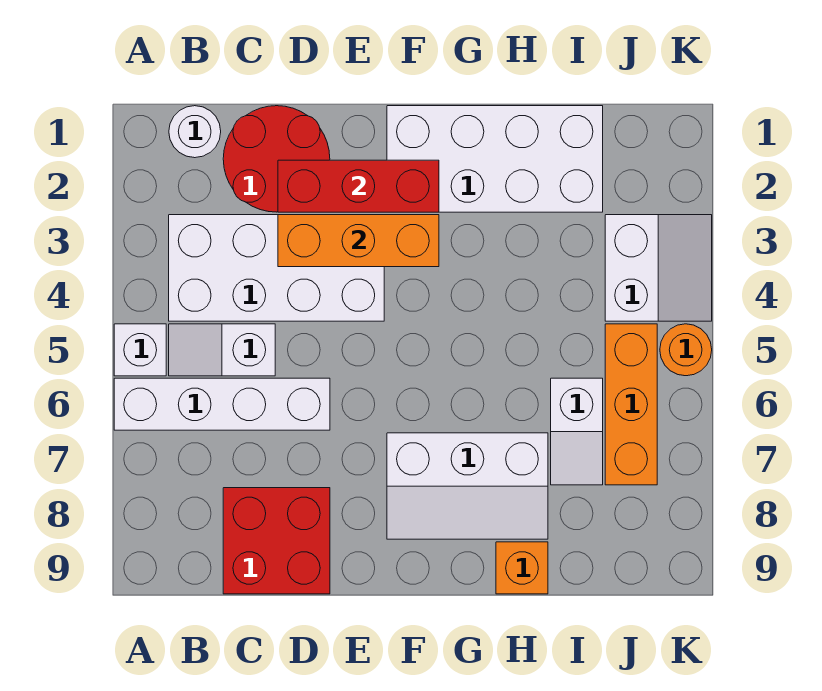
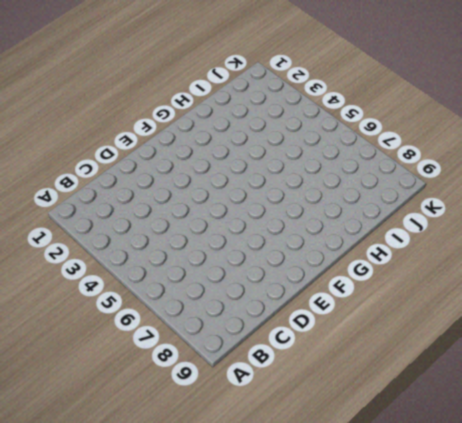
none -> white brick A5 level 1
none -> white brick A6:D6 level 1
none -> white round brick B1 level 1

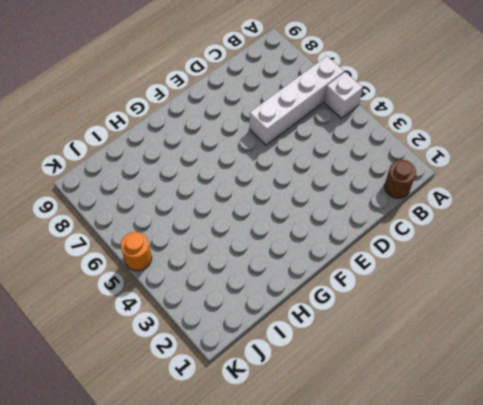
brown round brick B1 level 1 -> white round brick B1 level 1
none -> white brick B3:E4 level 1
none -> white slope B5:C5 level 1 top C
none -> red round brick C1:D2 level 1

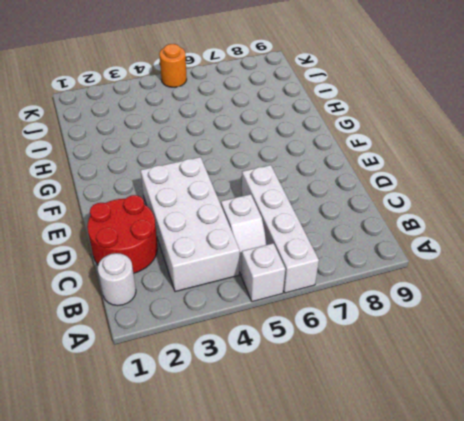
none -> red brick C8:D9 level 1
none -> white brick F1:I2 level 1
none -> white slope F7:H8 level 1 top 7

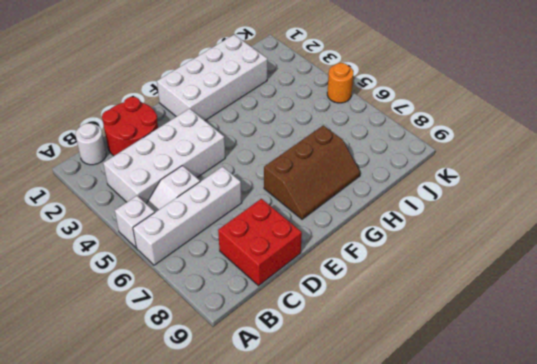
brown slope F7:H8 level 1 top 7 -> white slope F7:H8 level 1 top 7
none -> orange brick H9 level 1
none -> white slope I6:I7 level 1 top 6
none -> white slope J3:K4 level 1 top J

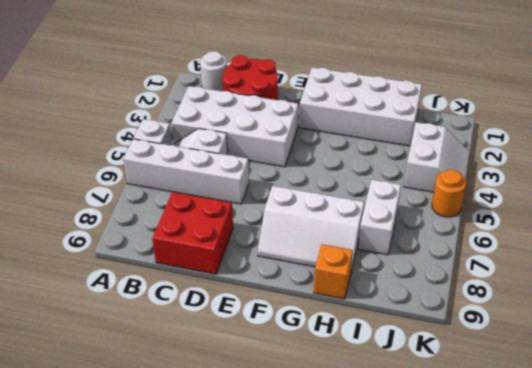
white brick I6:I7 level 1 -> white slope I6:I7 level 1 top 6
none -> orange brick J5:J7 level 1
none -> red brick D2:F2 level 2
none -> orange brick D3:F3 level 2

